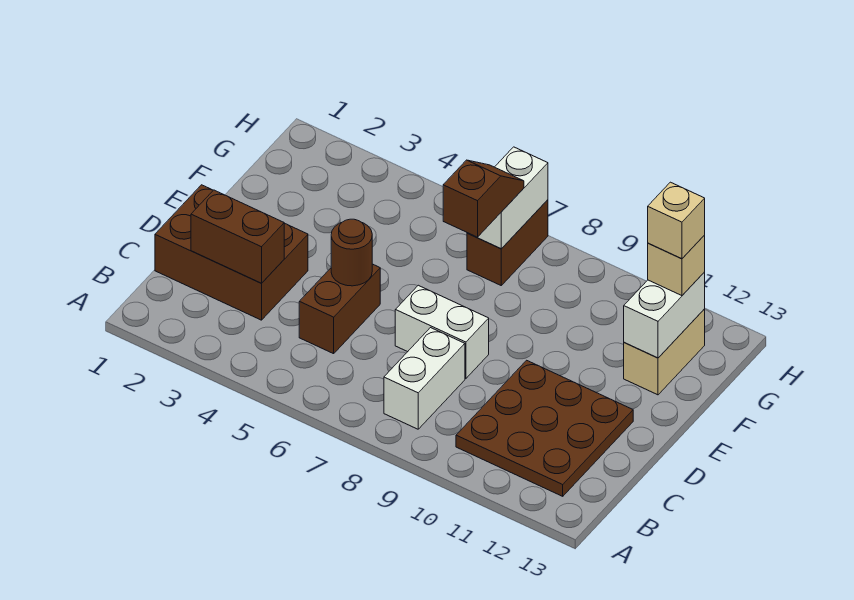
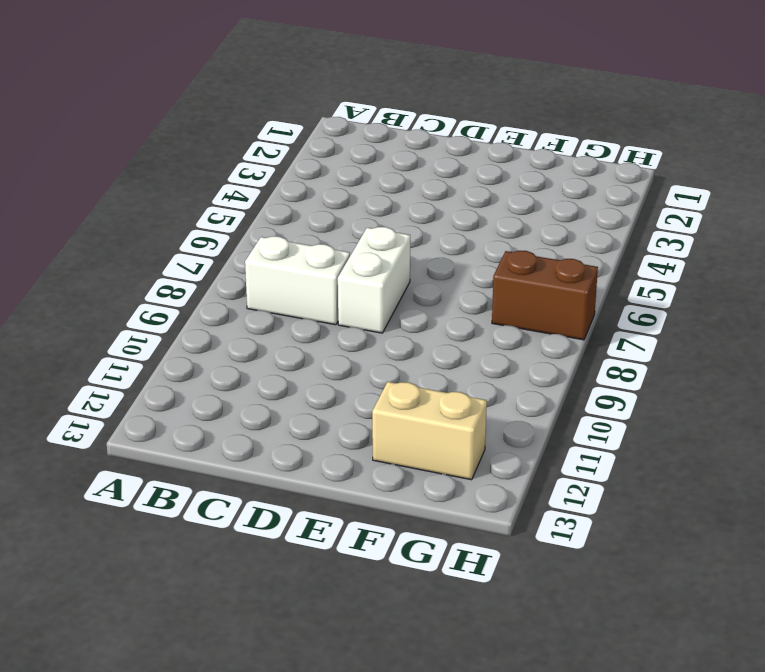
none -> brown plate B10:D12 level 1
none -> brown brick C1:D3 level 1
none -> brown brick C5:D5 level 1

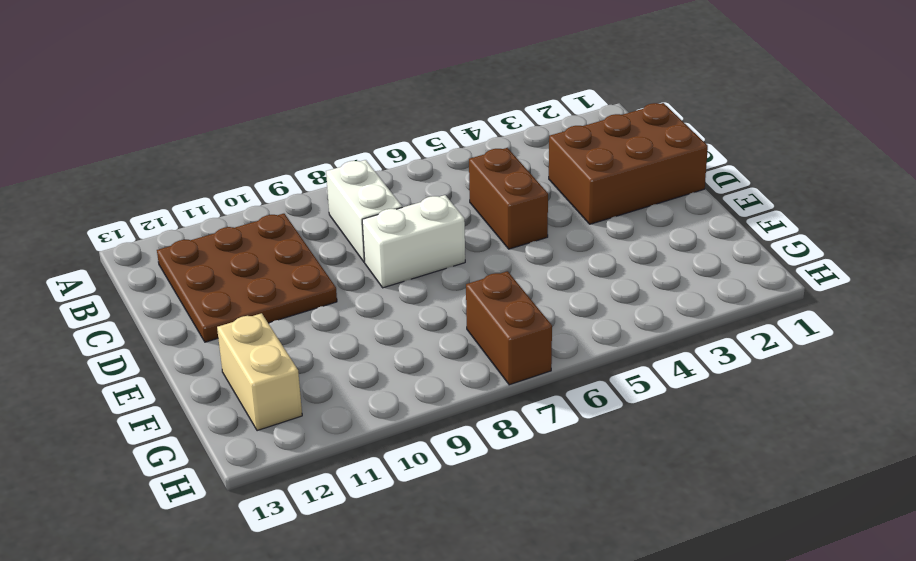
none -> brown brick C2:C3 level 2
none -> brown round brick D5 level 2
none -> white brick F12:G12 level 2

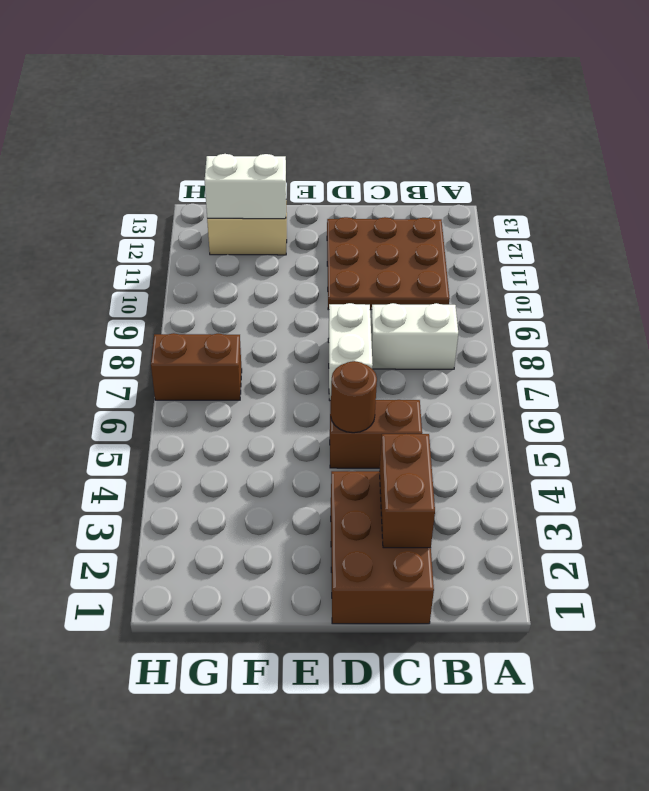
none -> white brick G7:H7 level 2
none -> brown slope F7:G7 level 3 top F
none -> tan brick G12 level 3

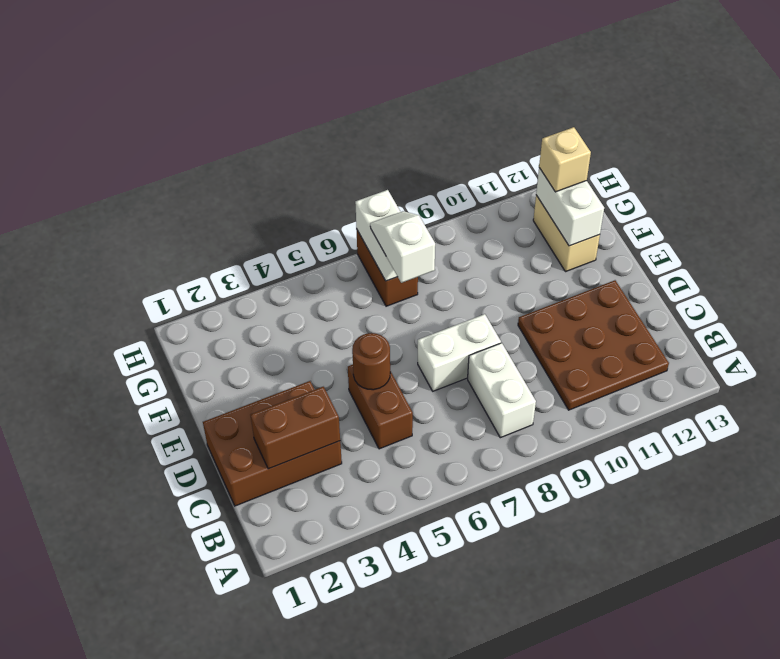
white slope F7:G7 level 3 top F -> brown slope F7:G7 level 3 top F
none -> tan brick G12 level 4

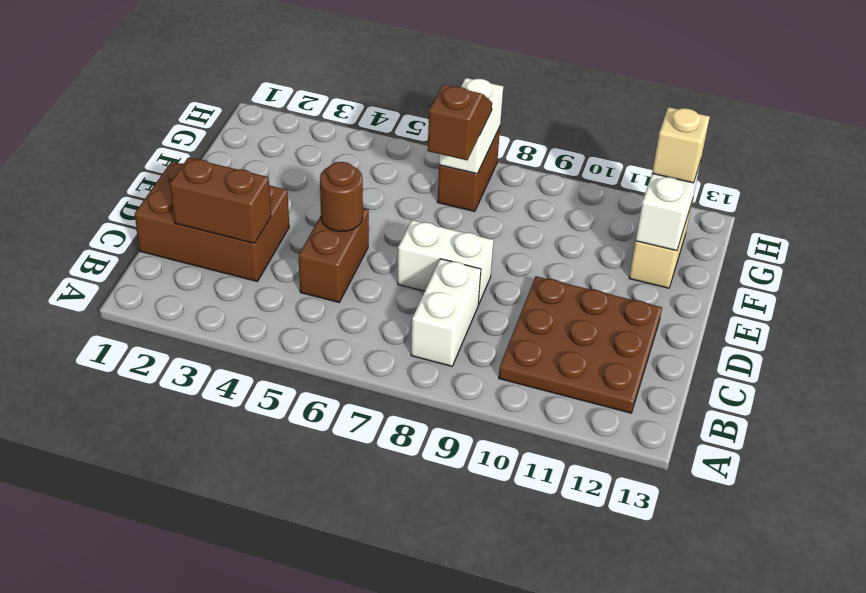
none -> tan brick G12 level 4

